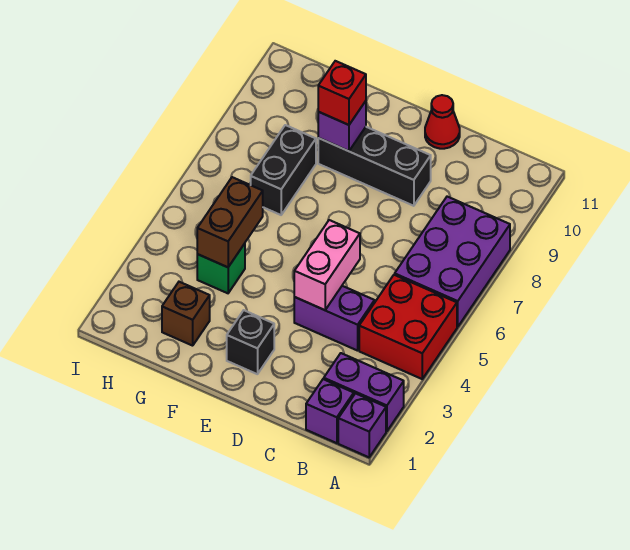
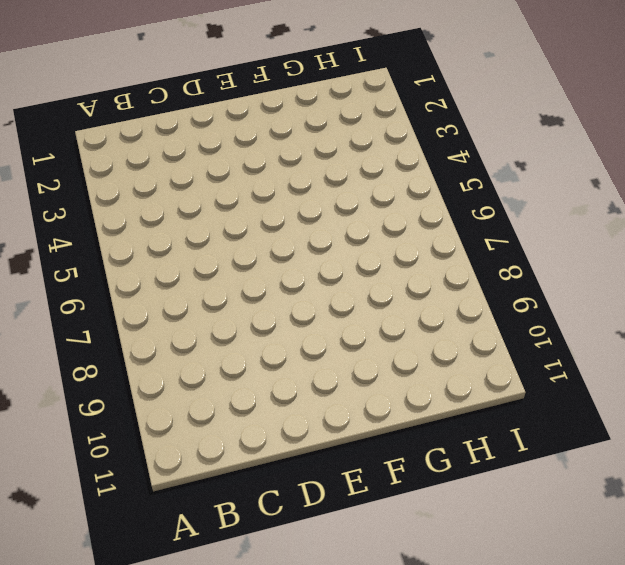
none -> purple brick A1 level 1
none -> purple brick A2:B2 level 1
none -> red brick A4:B5 level 1

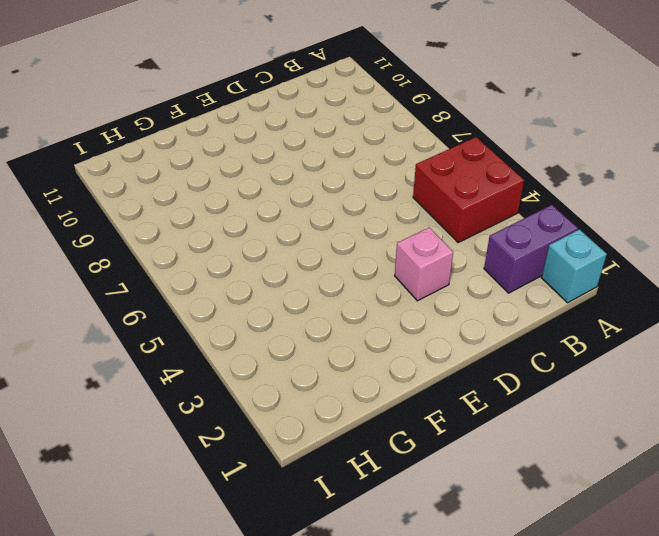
cyan brick A1 level 1 -> purple brick A1 level 1
pink brick D3 level 1 -> none
none -> purple brick A6:B8 level 1
none -> purple brick B1 level 1
none -> purple brick C4:D4 level 1

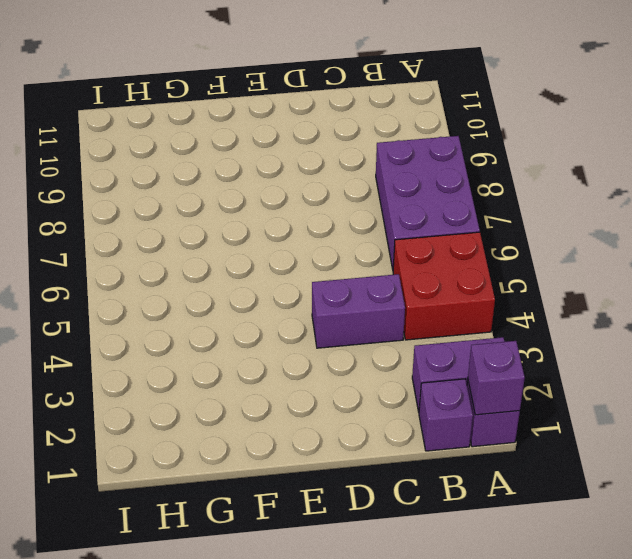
purple brick A1 level 2 -> purple brick F9 level 2
none -> black brick D9:F9 level 1
none -> red cone D11 level 1
none -> black brick E2 level 1

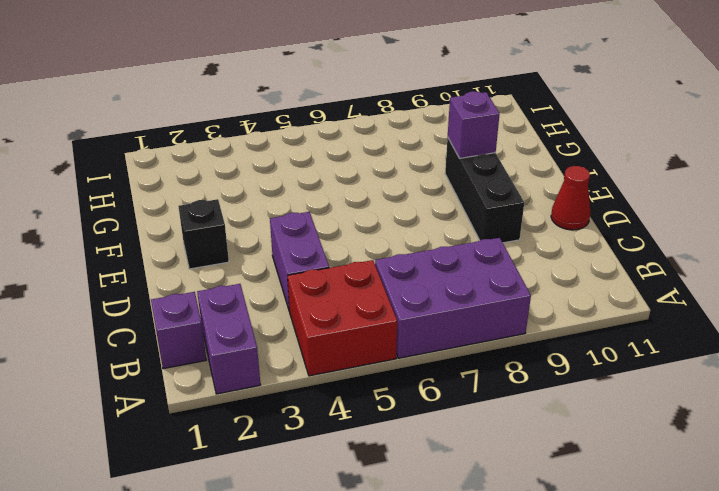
none -> purple brick A1 level 1
none -> brown brick G2 level 1
none -> green brick G4 level 1

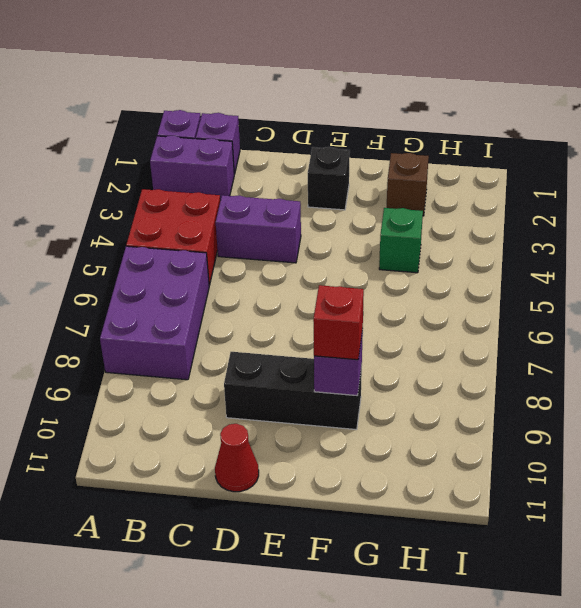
none -> black brick G7:G8 level 1
none -> pink brick D4:D5 level 2
none -> brown brick G4:G5 level 2

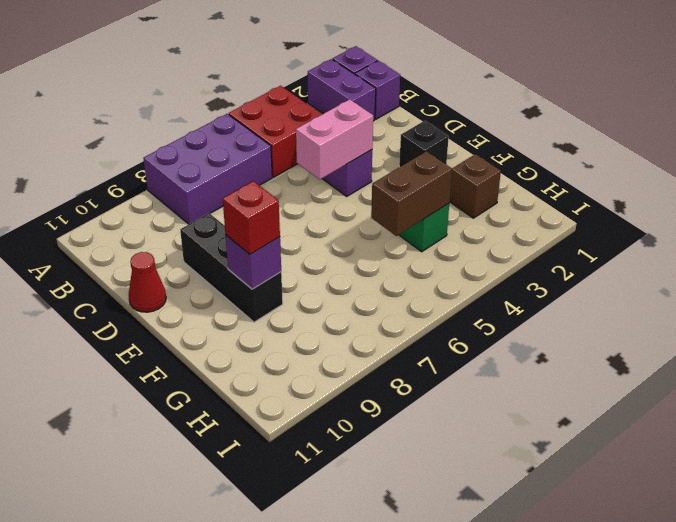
none -> black brick G7:G8 level 1

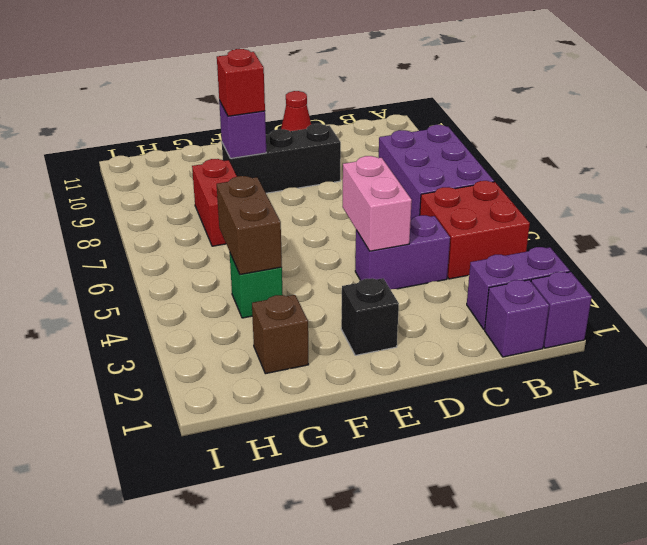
red brick G7:G8 level 1 -> black brick G7:G8 level 1

